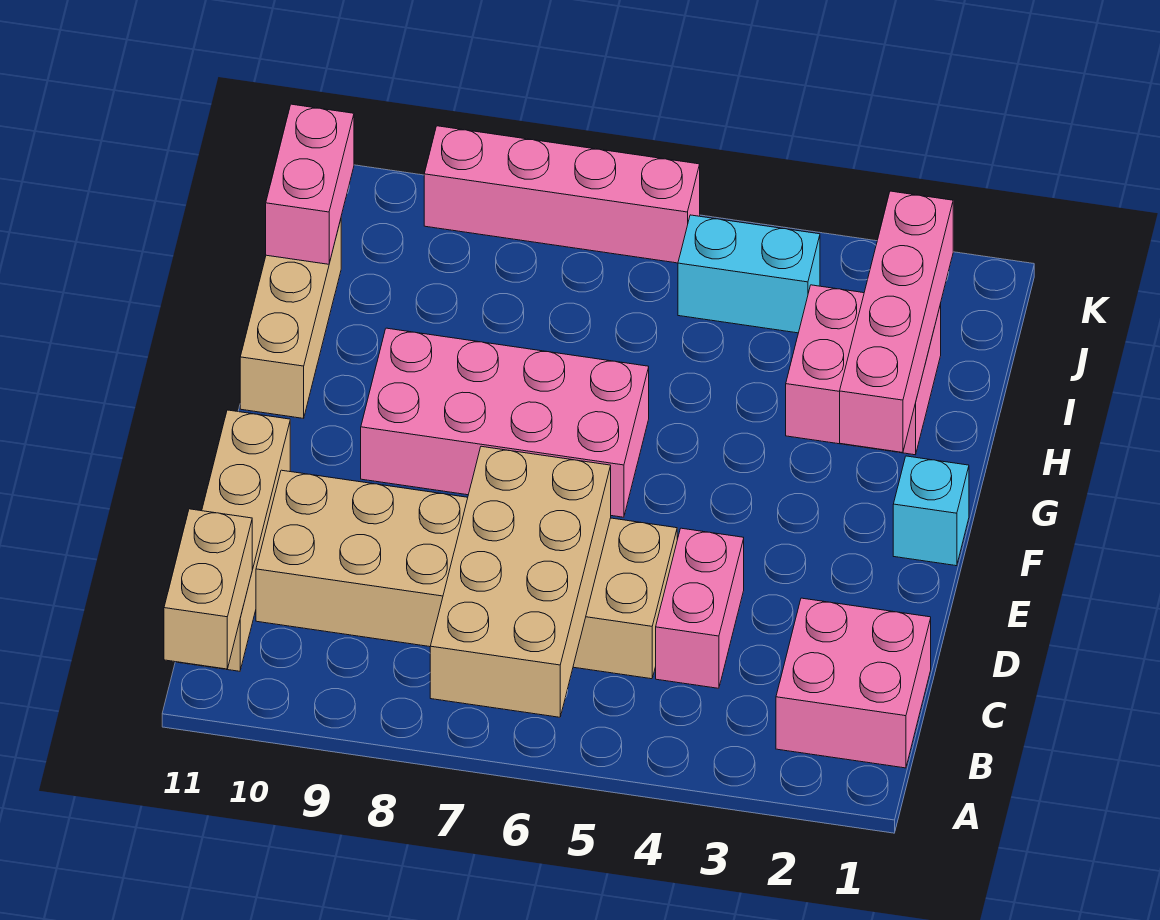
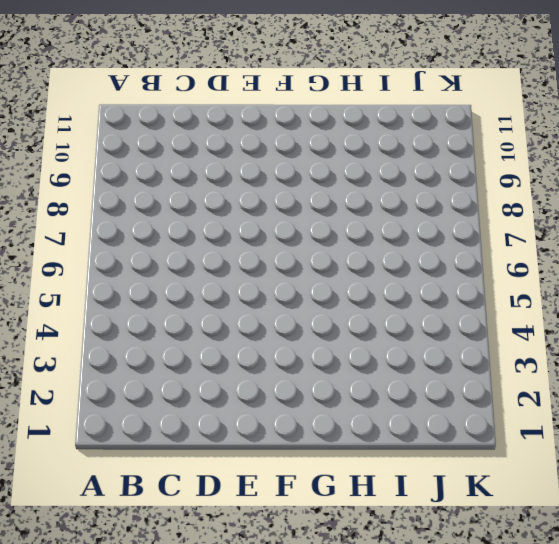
none -> pink brick B1:C2 level 1
none -> tan brick B11:E11 level 1
none -> pink brick C4:D4 level 1

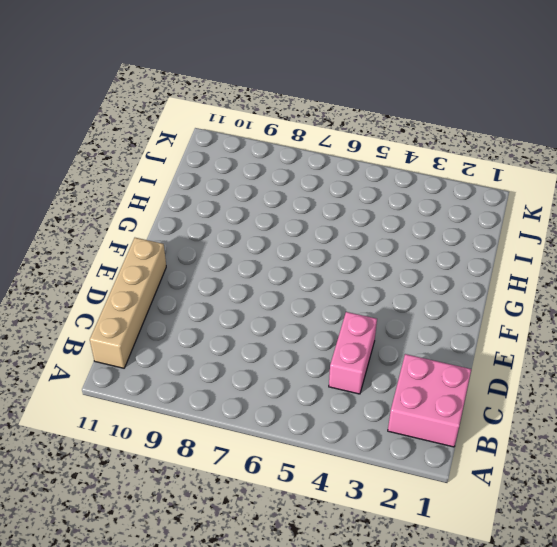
none -> tan brick C5:D10 level 1
none -> cyan brick F1 level 1
none -> pink brick F6:G9 level 1

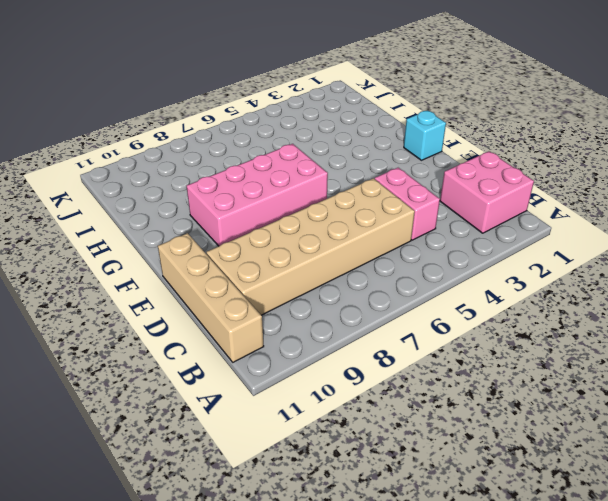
none -> tan brick G11:I11 level 1
none -> pink brick H2:I3 level 1
none -> cyan brick J4:J5 level 1

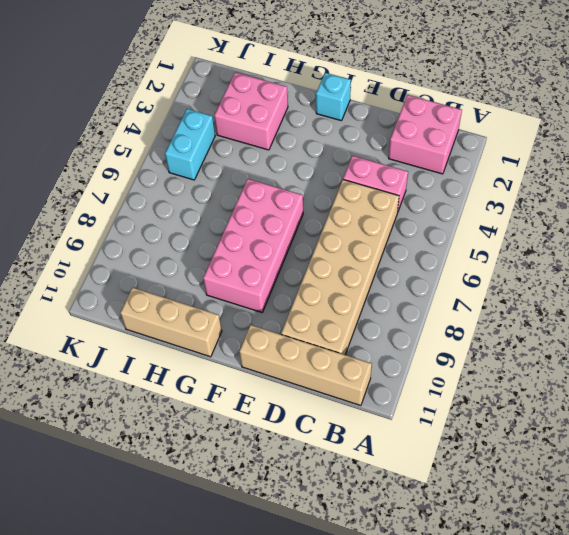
none -> pink brick K6:K9 level 1
none -> tan brick A6:D7 level 2
none -> tan brick A11:B11 level 2

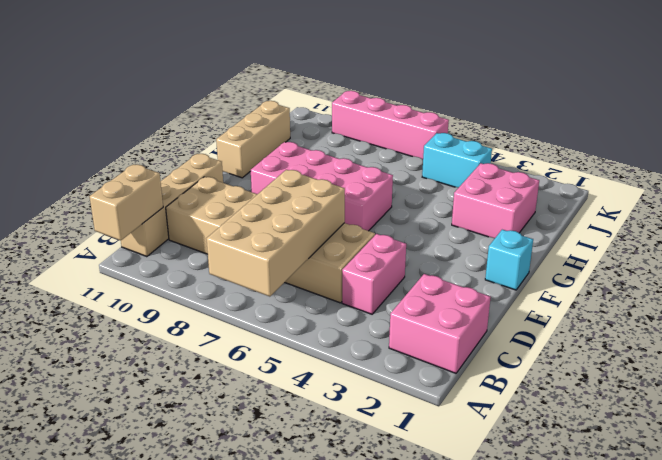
none -> pink brick G2:J2 level 2
none -> pink brick I11:J11 level 2

